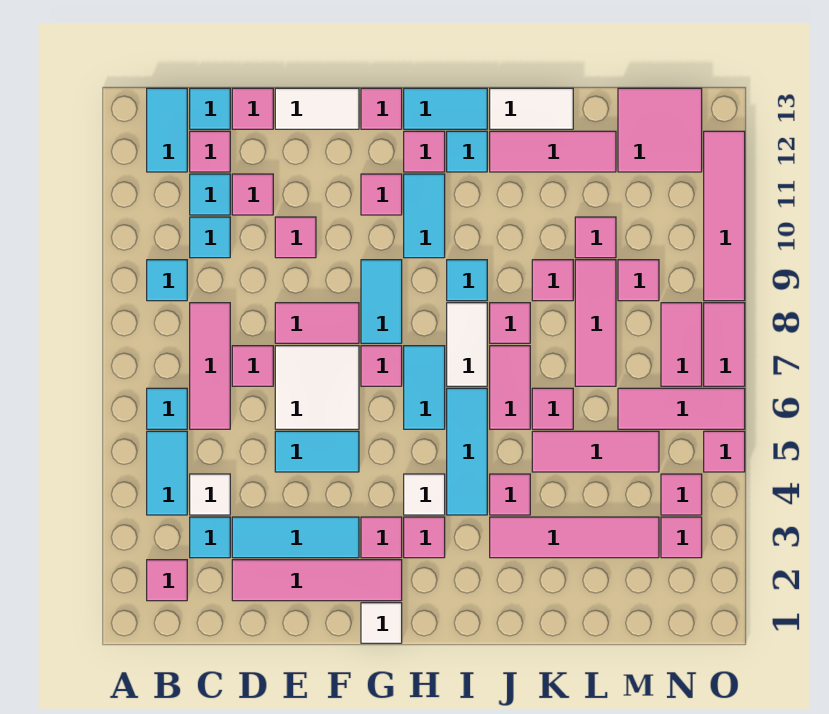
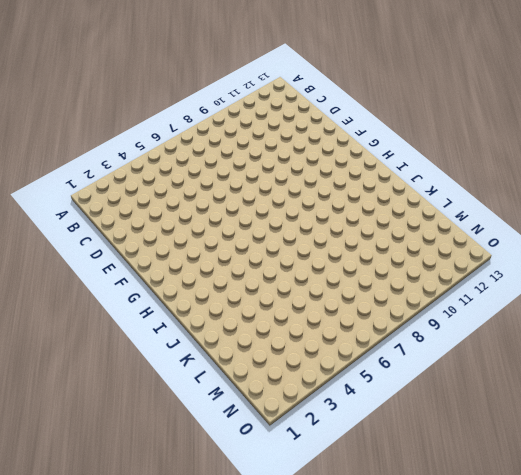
none -> pink tile B2 level 1
none -> cyan tile B4:B5 level 1
none -> cyan tile B6 level 1
none -> cyan tile B9 level 1

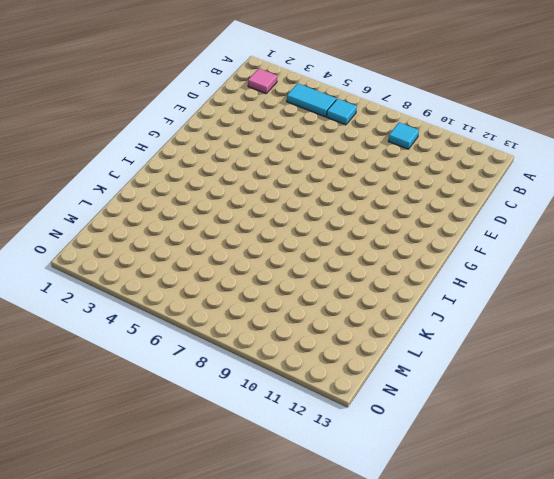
none -> cyan tile B12:B13 level 1
none -> cyan tile C3 level 1
none -> white tile C4 level 1
none -> pink tile C6:C8 level 1

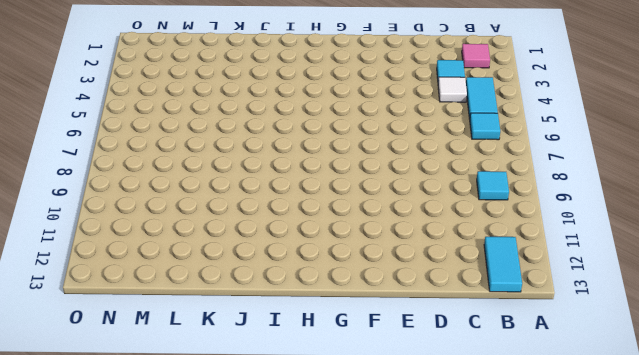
none -> pink tile C6:C8 level 1
none -> cyan tile C10 level 1
none -> cyan tile C11 level 1
none -> pink tile C12 level 1

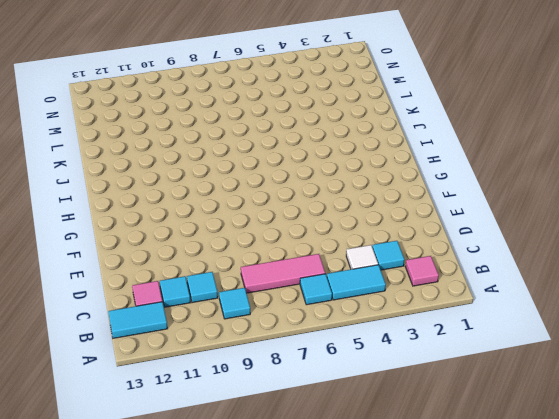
none -> cyan tile C13 level 1
none -> pink tile D2:G2 level 1
none -> cyan tile D3:F3 level 1
none -> pink tile D7 level 1

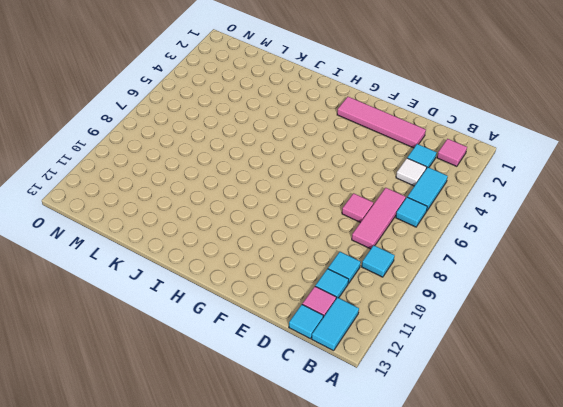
none -> cyan tile D3:F3 level 1
none -> pink tile D11 level 1
none -> pink tile D13 level 1
none -> cyan tile E5:F5 level 1

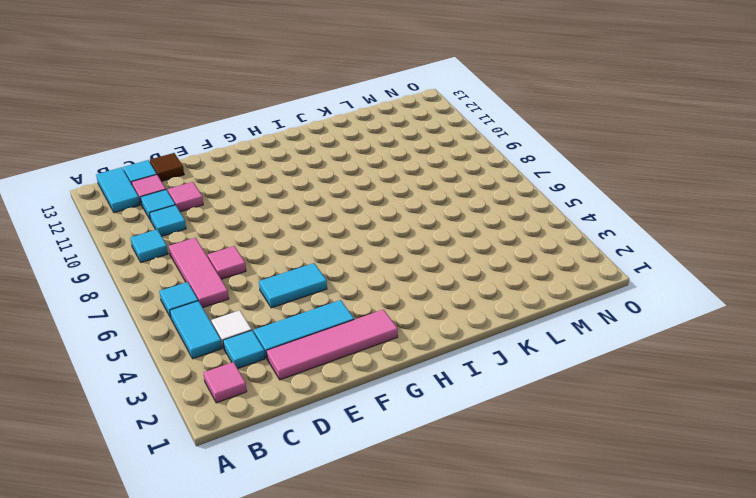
brown tile D13 level 1 -> pink tile D13 level 1
none -> white tile E6:F7 level 1
none -> pink tile E8:F8 level 1
none -> pink tile E10 level 1
none -> white tile E13:F13 level 1

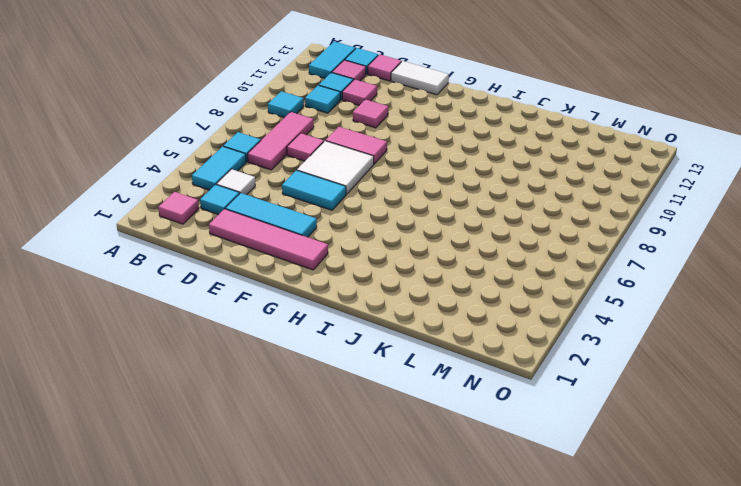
none -> white tile G1 level 1
none -> pink tile G3 level 1
none -> pink tile G7 level 1
none -> cyan tile G8:G9 level 1

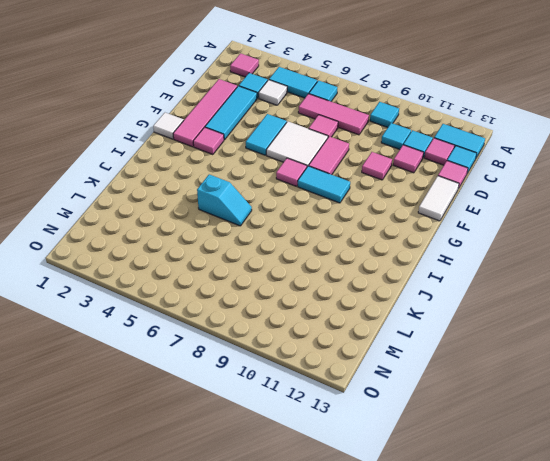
cyan slope J5:J6 level 1 top 5 -> pink tile J6:J7 level 1
none -> pink tile G11 level 1
none -> pink tile G13 level 1
none -> pink tile H3 level 1
none -> white tile H4 level 1

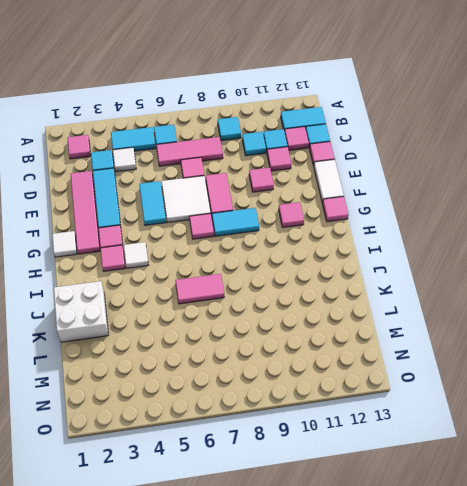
white brick J1:K2 level 1 -> none
none -> cyan tile H6:H7 level 1
none -> cyan tile H10:H11 level 1
none -> pink tile H12 level 1
none -> cyan tile H13:I13 level 1

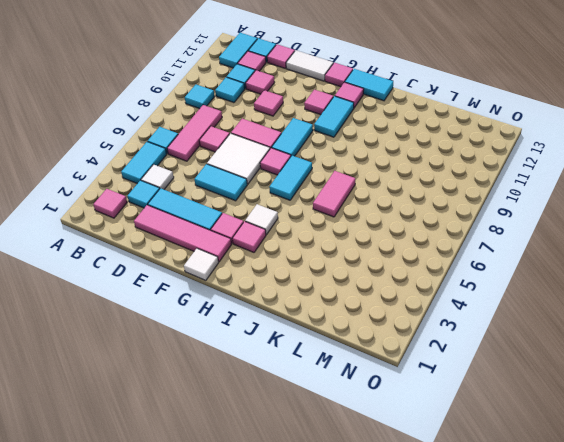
none -> cyan tile I4:I6 level 1
none -> white tile I7:I8 level 1
none -> cyan tile I9 level 1
none -> cyan tile I12 level 1

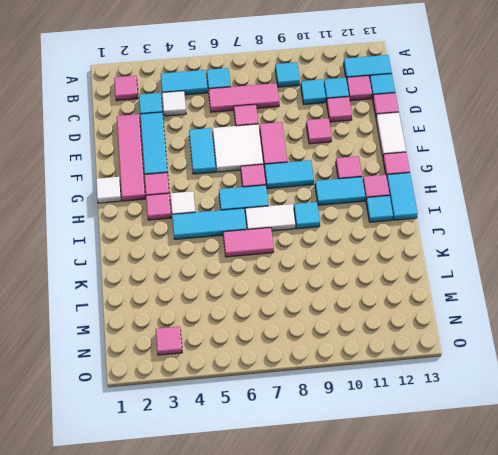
none -> pink tile J3:M3 level 1
none -> pink tile J4 level 1
none -> pink tile J8 level 1
none -> pink tile J12:L12 level 1

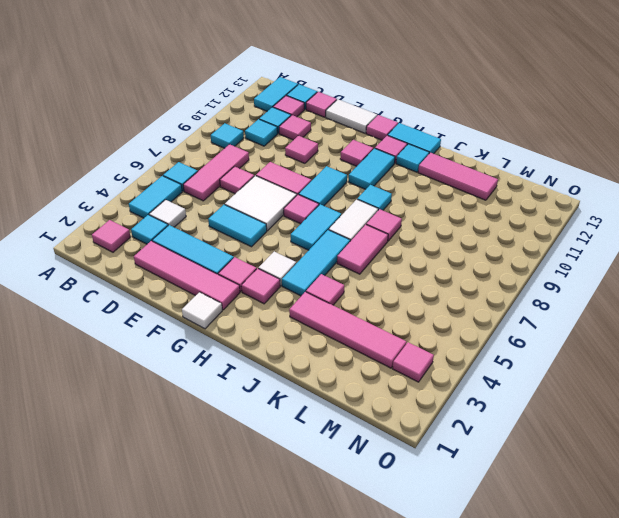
none -> white tile J13:K13 level 1
none -> pink tile K5:M5 level 1
none -> pink tile K6 level 1
none -> pink tile K9 level 1

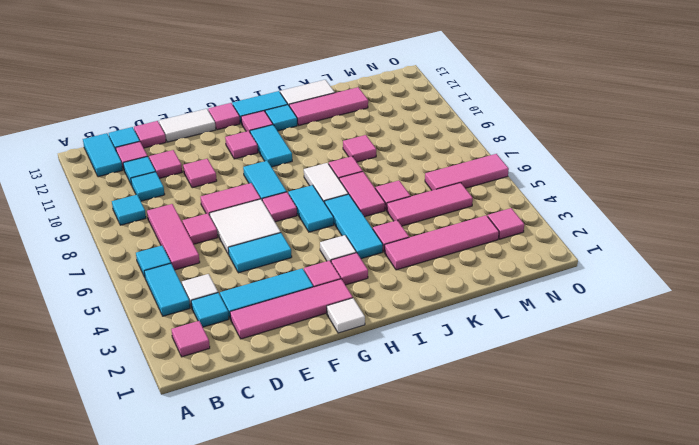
none -> cyan tile I9 level 1
none -> pink tile L7:L9 level 1
none -> pink tile L10 level 1
none -> pink tile M9 level 1

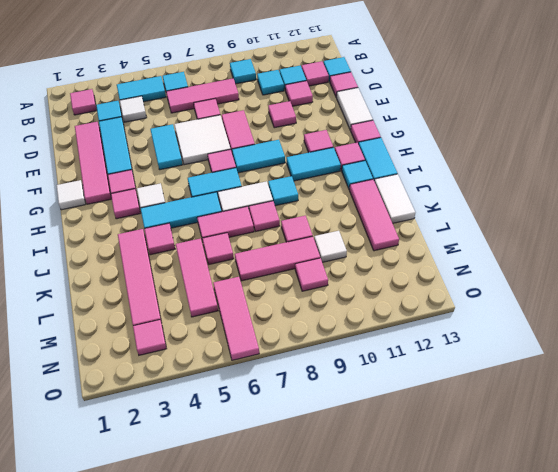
white tile L10 level 1 -> pink tile L10 level 1
none -> cyan tile B12:B13 level 1
none -> pink tile M12:N13 level 1
none -> pink tile N4 level 1
none -> pink tile N7:N8 level 1

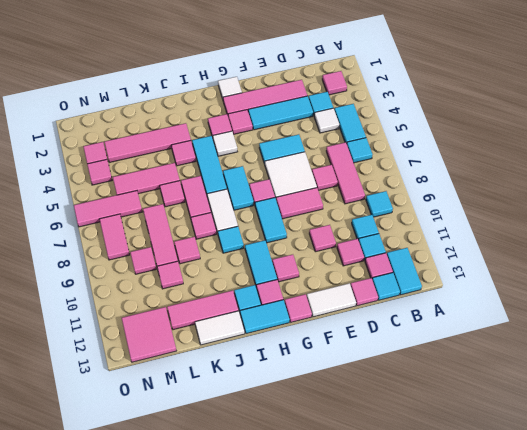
none -> pink tile O5 level 1
none -> pink tile O7:O8 level 1
none -> pink tile O9:O12 level 1

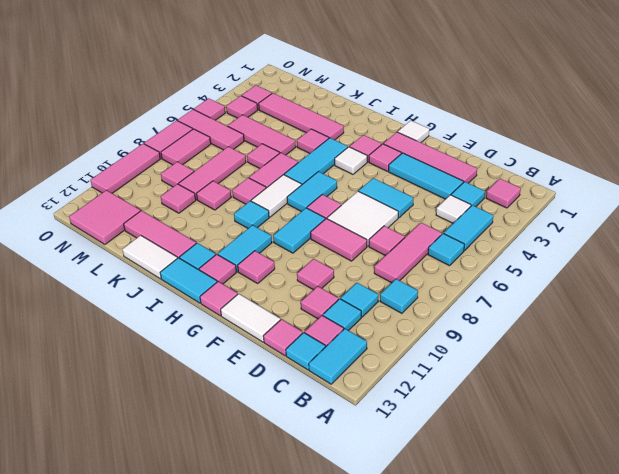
pink tile O9:O11 level 1 -> pink tile O9:O12 level 1

